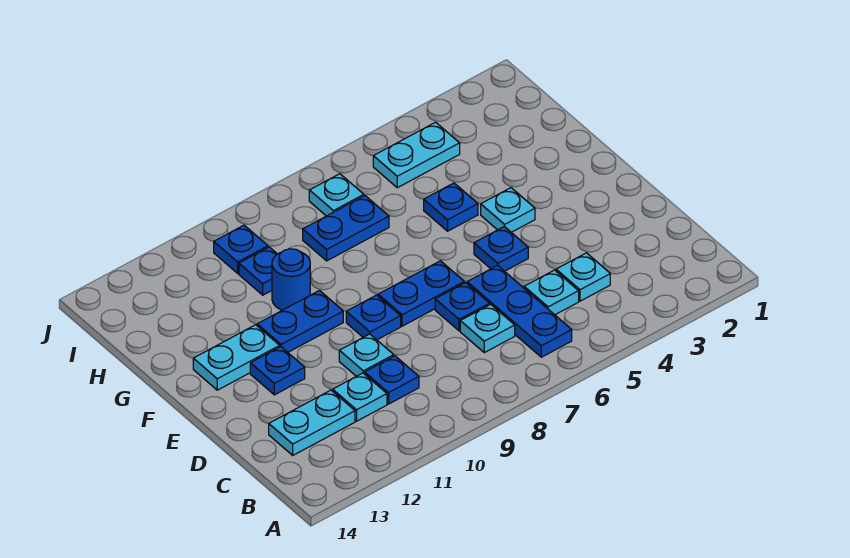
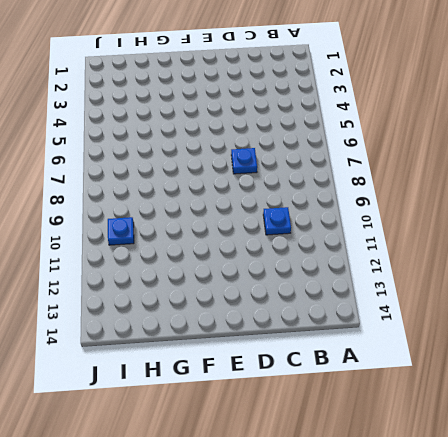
none -> blue plate B6:D6 level 1
none -> cyan plate C4 level 1
none -> cyan plate C5 level 1

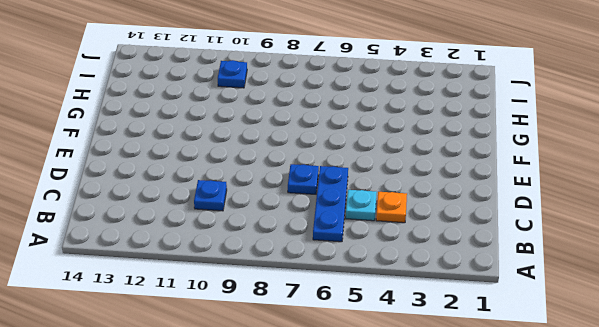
orange plate C4 level 1 -> cyan plate C4 level 1
none -> cyan plate C7 level 1
none -> cyan plate C11 level 1
none -> cyan plate C12:C13 level 1

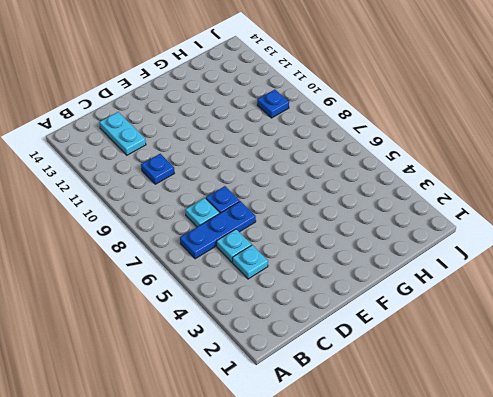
none -> cyan plate C11 level 1
none -> cyan plate D10 level 1
none -> blue plate E5 level 1

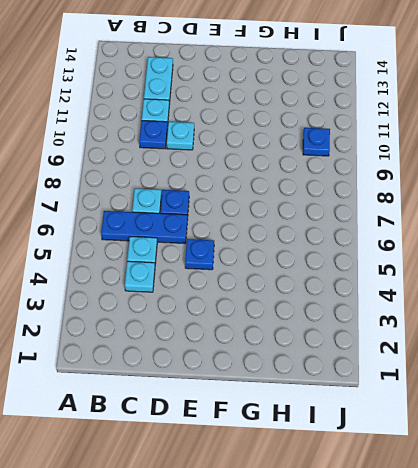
none -> blue plate E7:E8 level 1
none -> blue plate E9 level 1
none -> blue plate E12 level 1

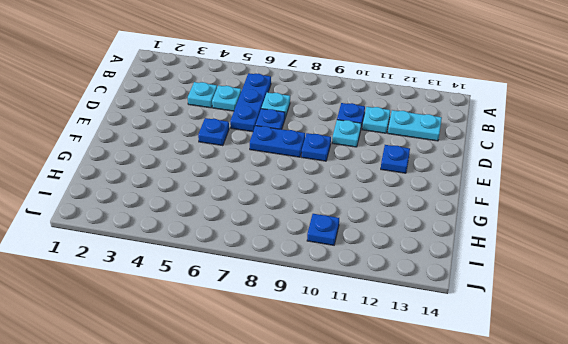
none -> cyan plate F4 level 1
none -> blue plate F10:F11 level 1
none -> cyan plate F12:F13 level 1

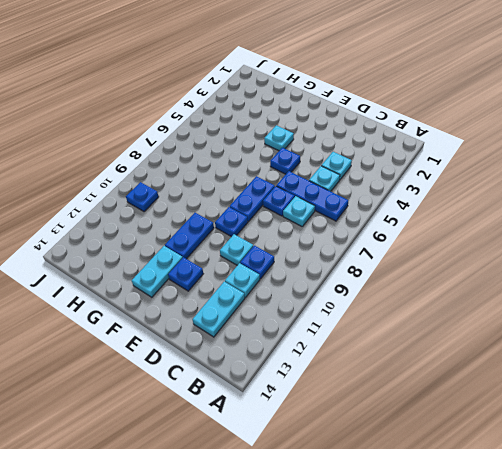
none -> blue plate G5 level 1
none -> blue round brick G10 level 1
none -> blue plate H7:H8 level 1

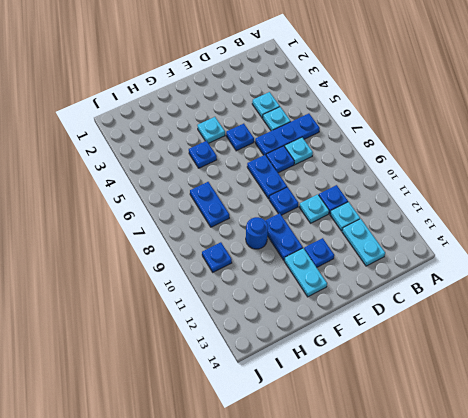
none -> blue plate H10 level 1
none -> cyan plate I4:I5 level 1
none -> cyan plate I7 level 1

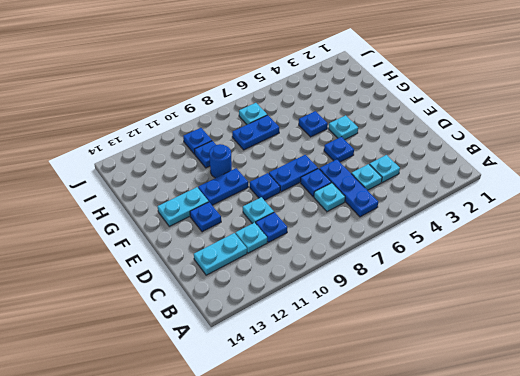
none -> cyan plate I4:I5 level 1

